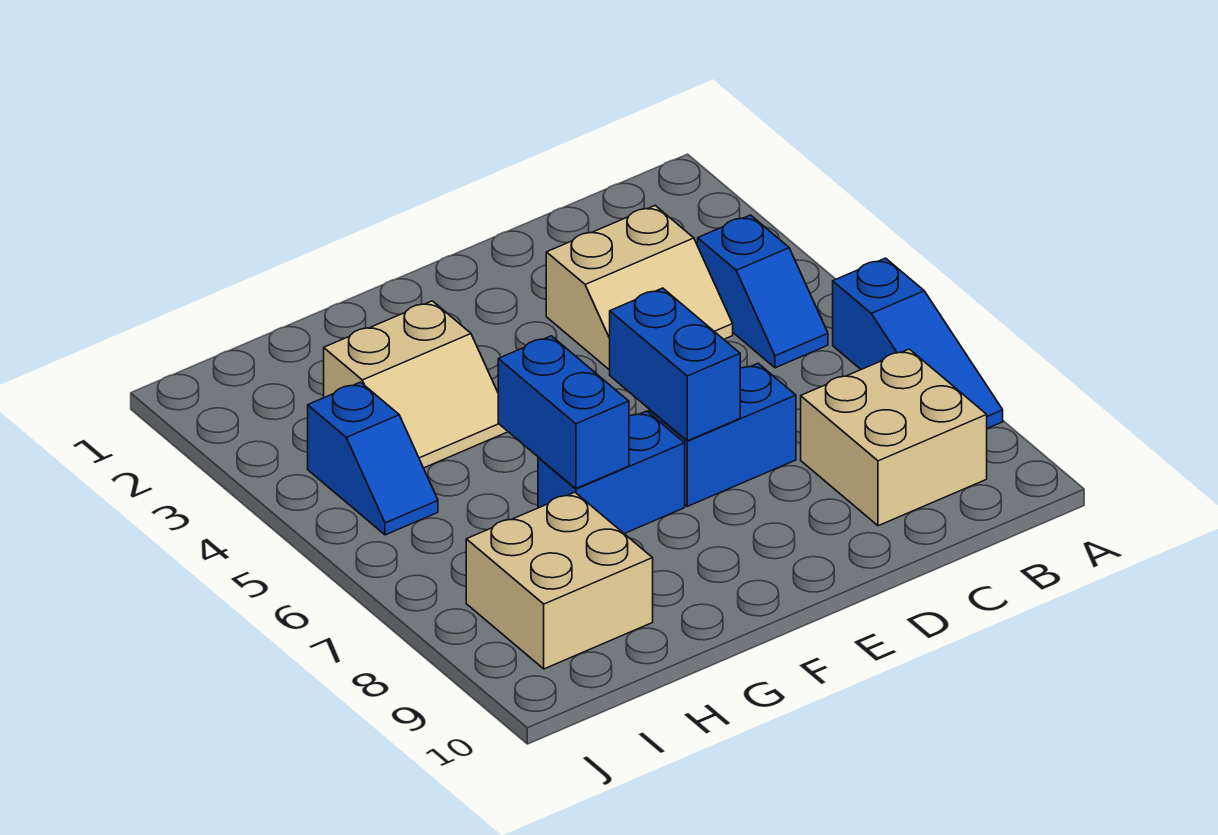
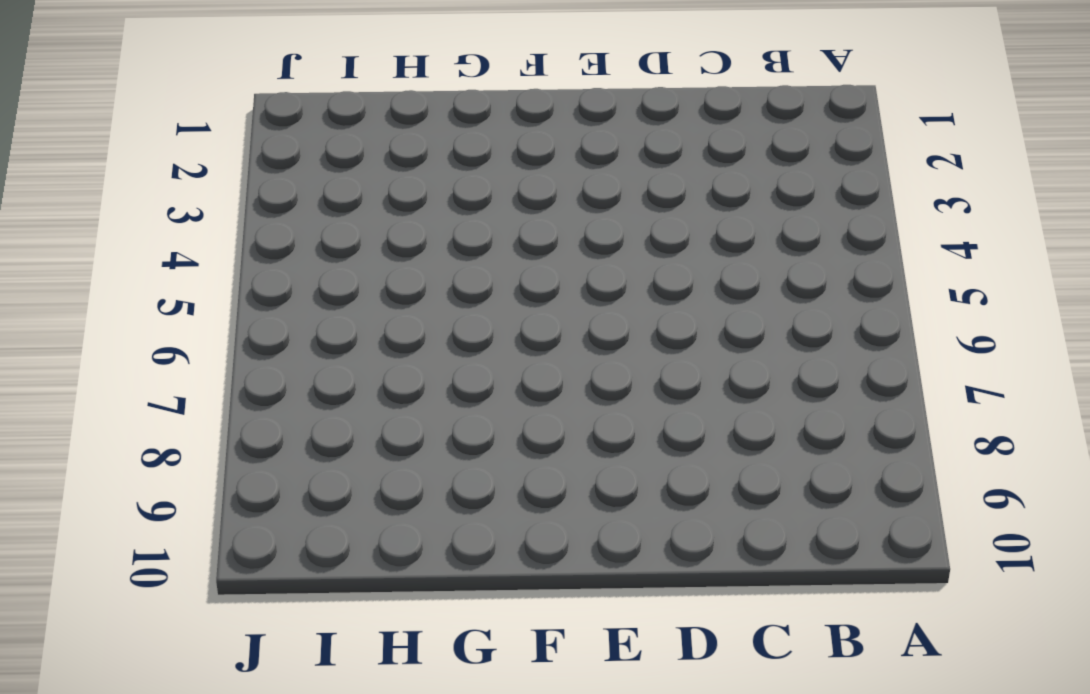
none -> blue slope A6:A8 level 1 top 6
none -> blue slope B4:B5 level 1 top 4

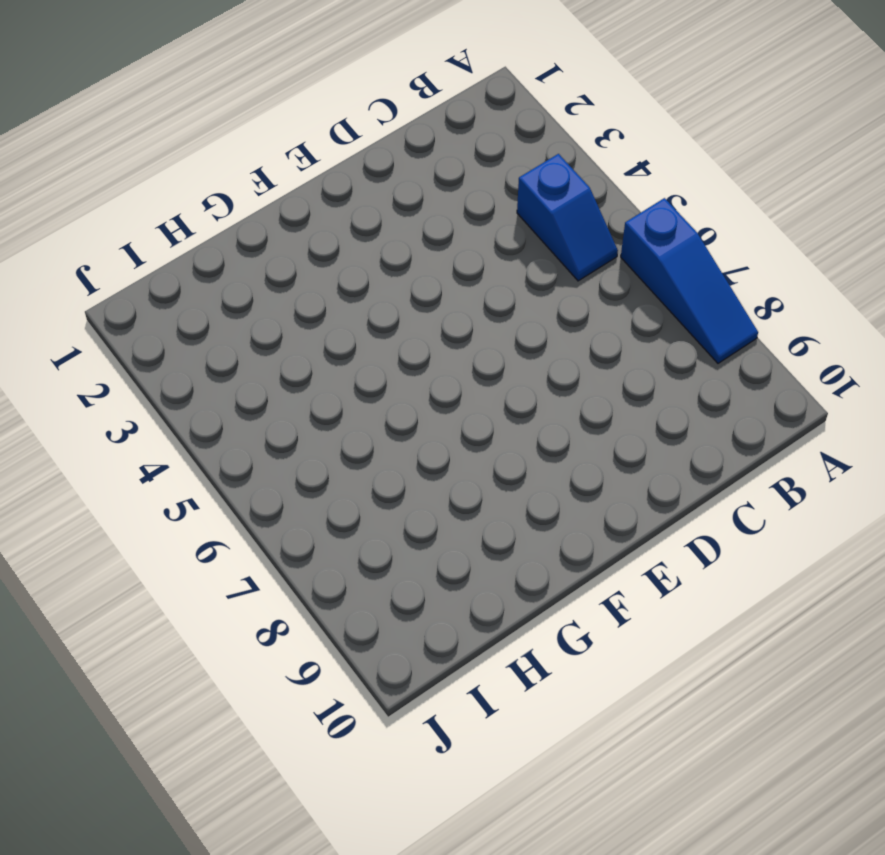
none -> tan brick B8:C9 level 1
none -> tan slope C3:D4 level 1 top 3

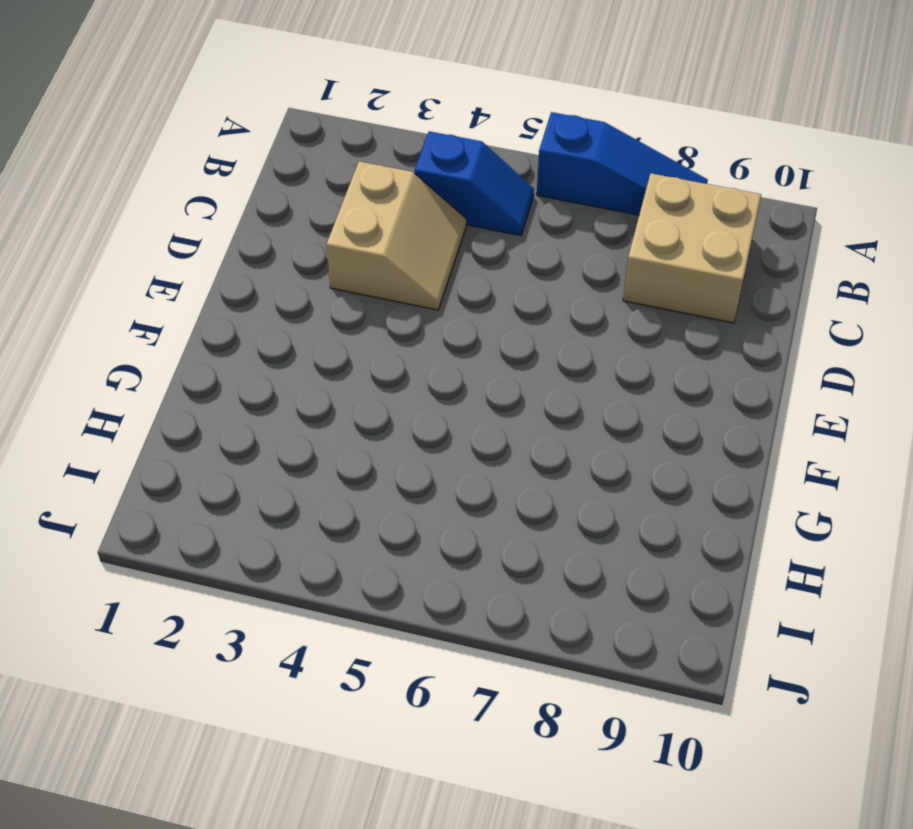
none -> blue brick D7:E7 level 1
none -> blue brick F7:G7 level 1

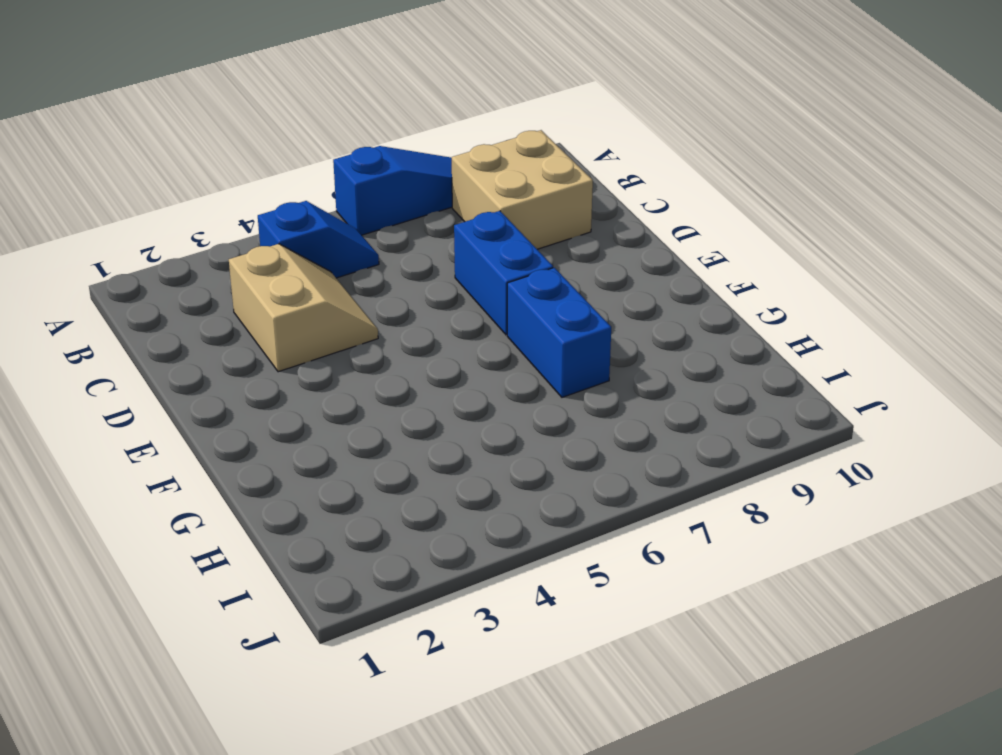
none -> tan slope G3:H4 level 1 top 3
none -> tan brick H8:I9 level 1

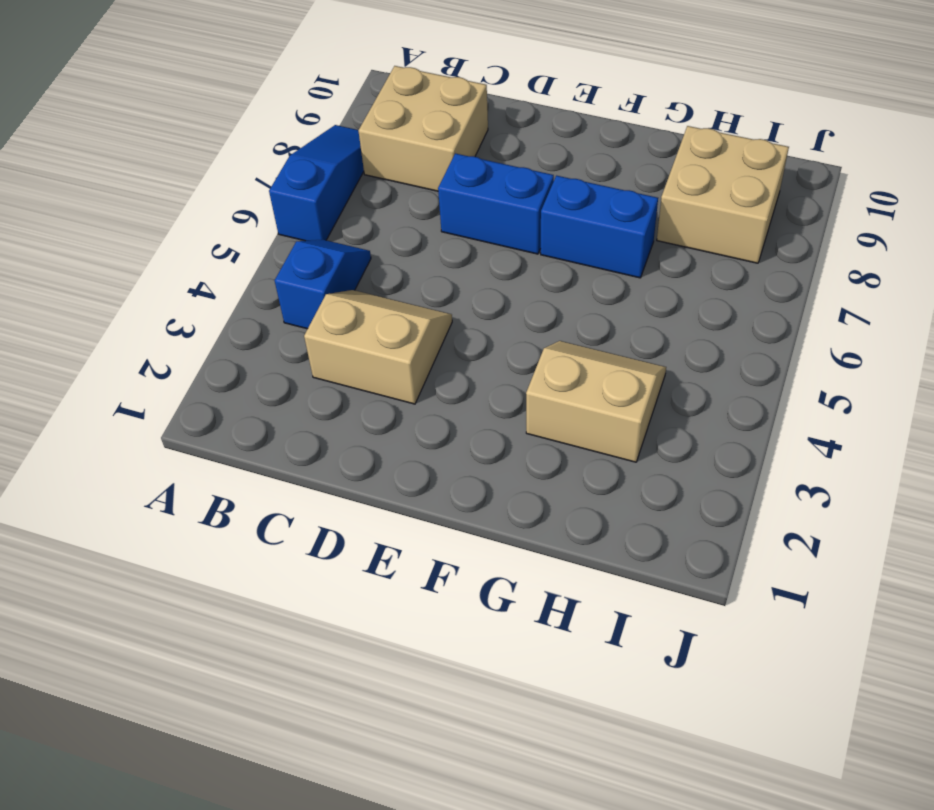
none -> blue slope I4:I5 level 1 top 4
none -> blue brick E6:E7 level 2

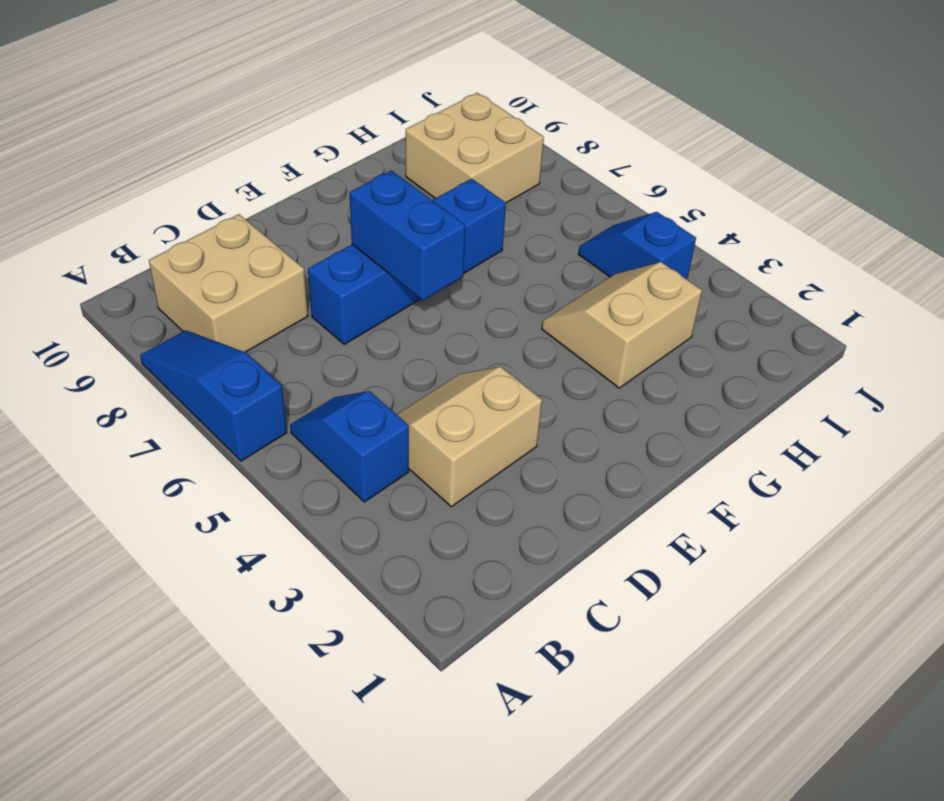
none -> blue brick G6:G7 level 2

